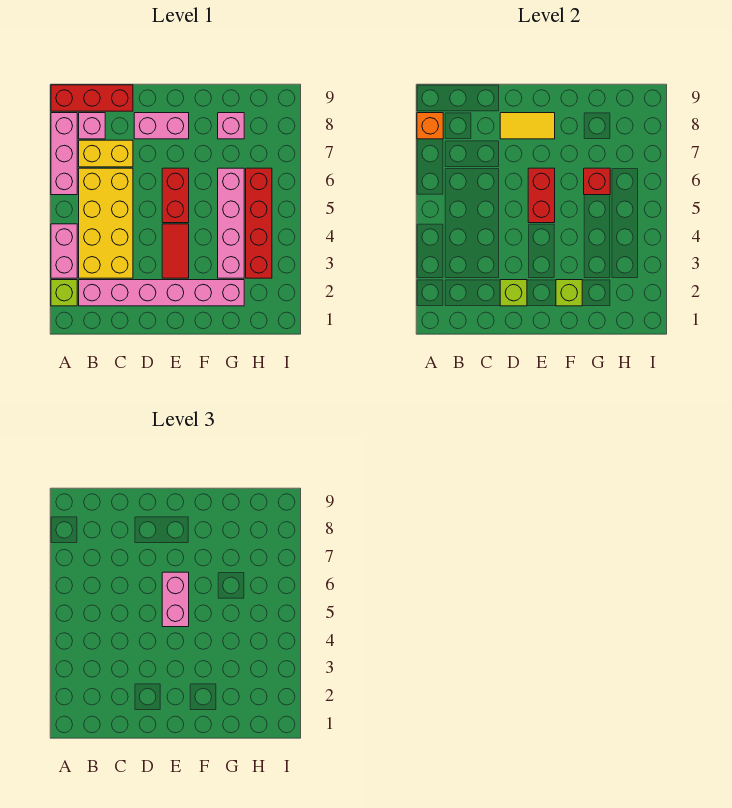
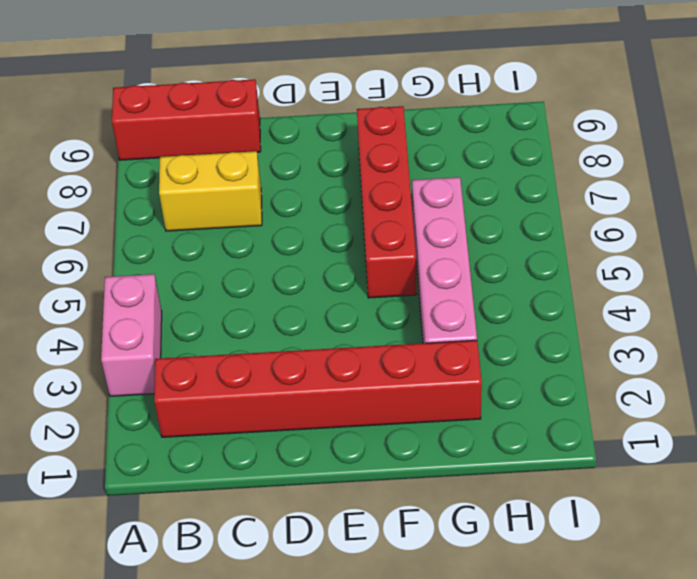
red brick B2:G2 level 1 -> pink brick B2:G2 level 1
red brick F5:F8 level 1 -> red brick H3:H6 level 1
none -> lime brick A2 level 1
none -> pink brick A6:A8 level 1
none -> yellow brick B3:C6 level 1

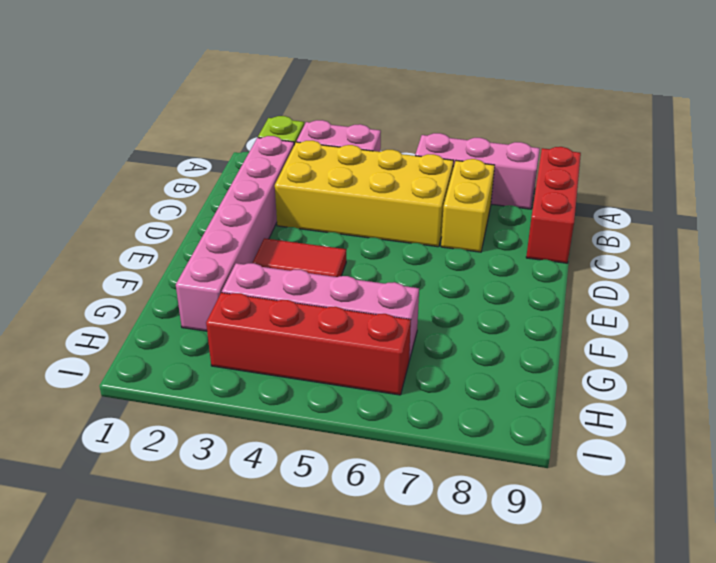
none -> pink brick B8 level 1
none -> pink brick D8:E8 level 1
none -> red brick E5:E6 level 1

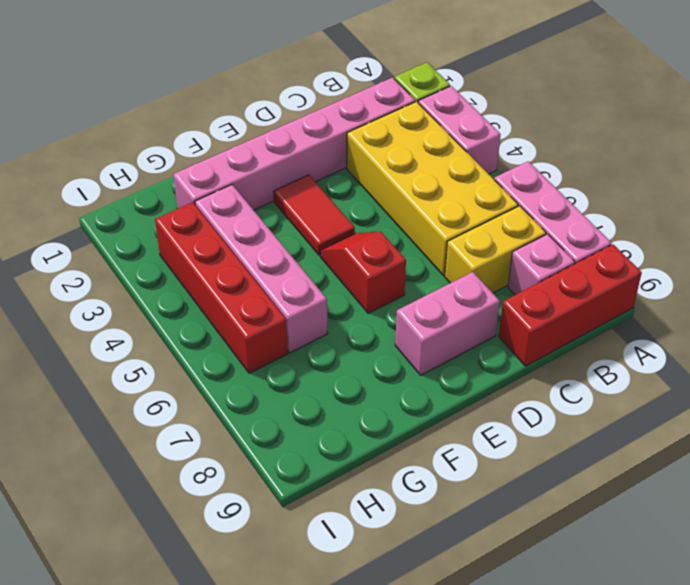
red slope E5:E6 level 1 top 6 -> red brick E5:E6 level 1
none -> pink brick G8 level 1
none -> orange brick A8 level 2
none -> lime brick D2 level 2

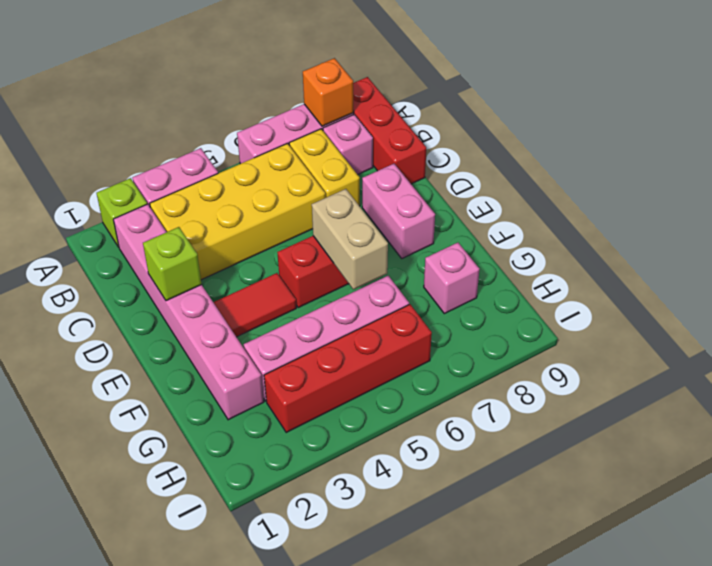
tan brick E6:F6 level 2 -> red brick E5:E6 level 2
none -> yellow tile D8:E8 level 2
none -> lime brick F2 level 2
none -> red brick G6 level 2

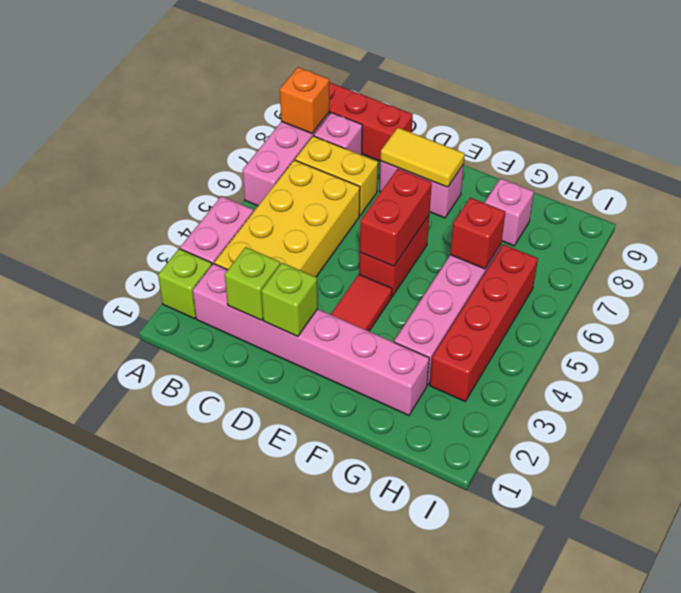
lime brick C2 level 2 -> lime brick F2 level 2
none -> pink brick E5:E6 level 3

